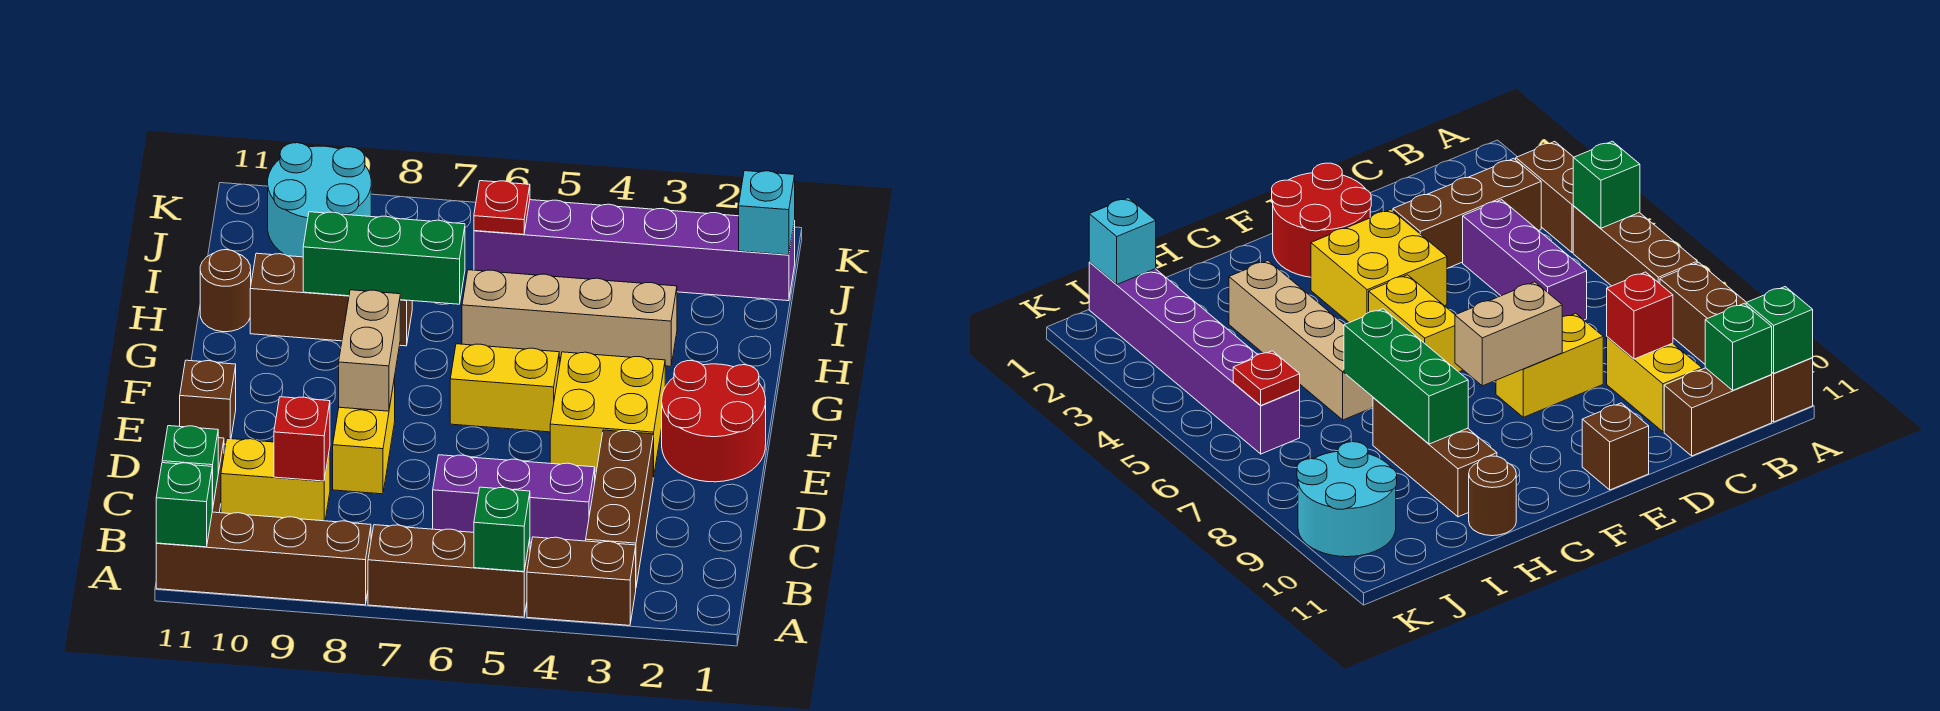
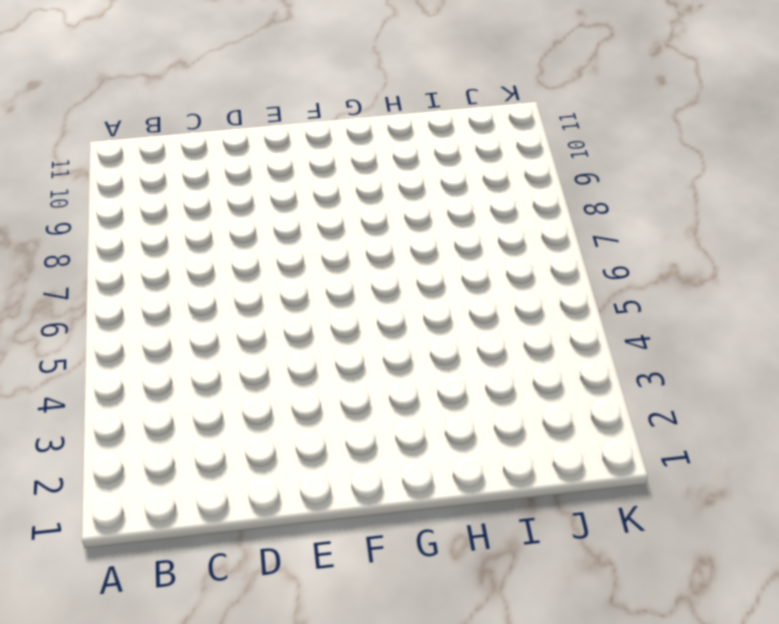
none -> brown brick A3:A4 level 1
none -> brown brick A5:A7 level 1
none -> brown brick A8:A11 level 1

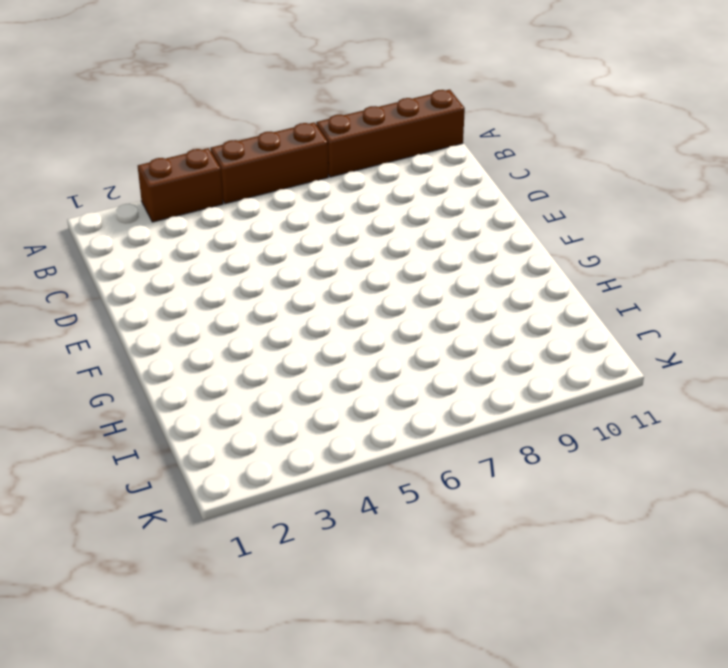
none -> brown brick B3:D3 level 1
none -> brown brick B11:C11 level 1
none -> purple brick C4:C6 level 1

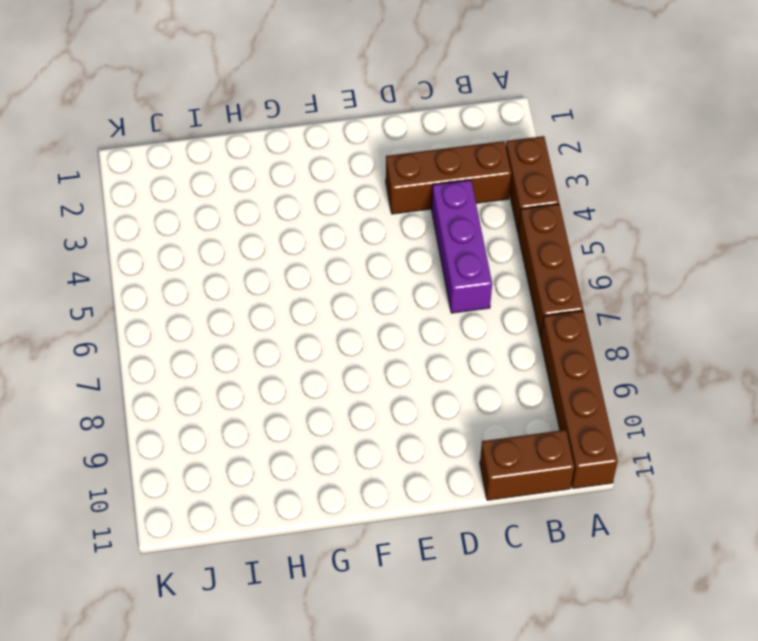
none -> yellow brick C9:C10 level 1
none -> yellow brick D8:E8 level 1
none -> red round brick E1:F2 level 1

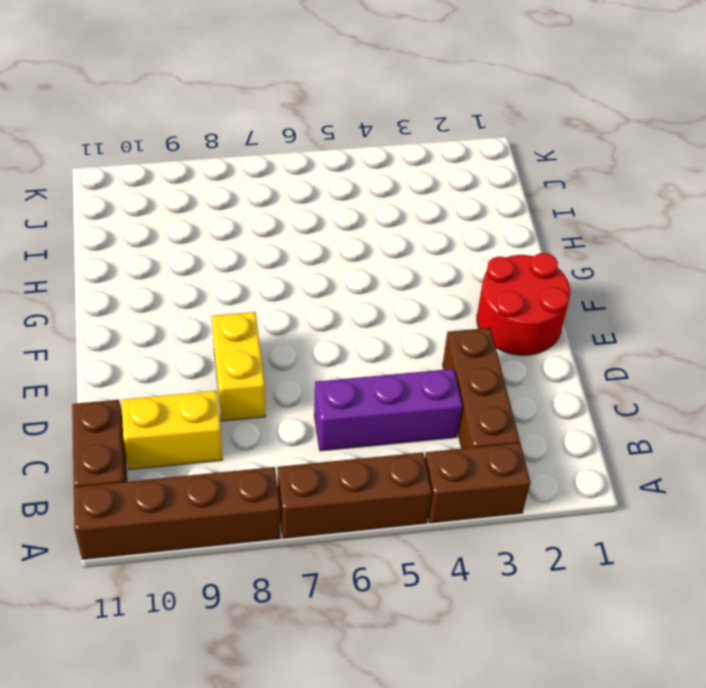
none -> yellow brick E3:F4 level 1
none -> brown brick E11 level 1
none -> yellow brick F5:F6 level 1

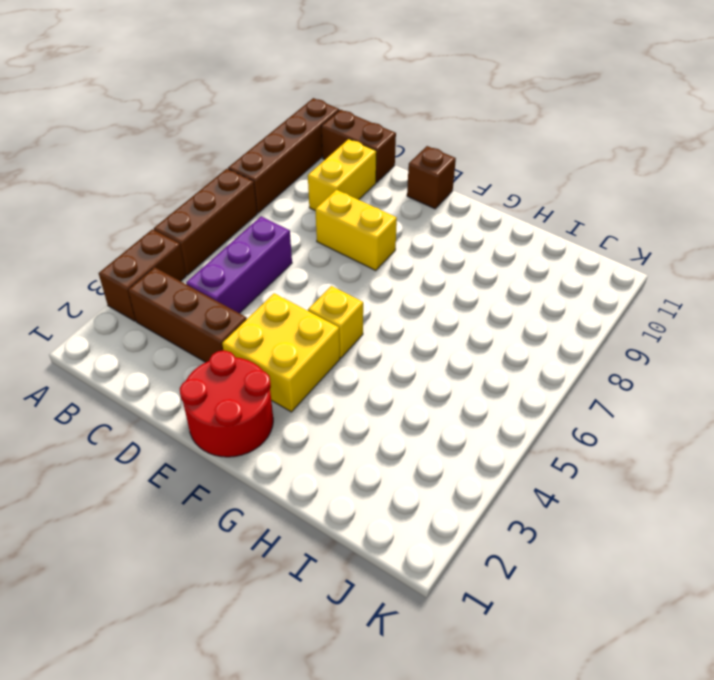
yellow brick F5 level 1 -> yellow brick F5:F6 level 1
none -> tan brick H3:H6 level 1
none -> brown brick H8:H10 level 1
none -> brown round brick H11 level 1

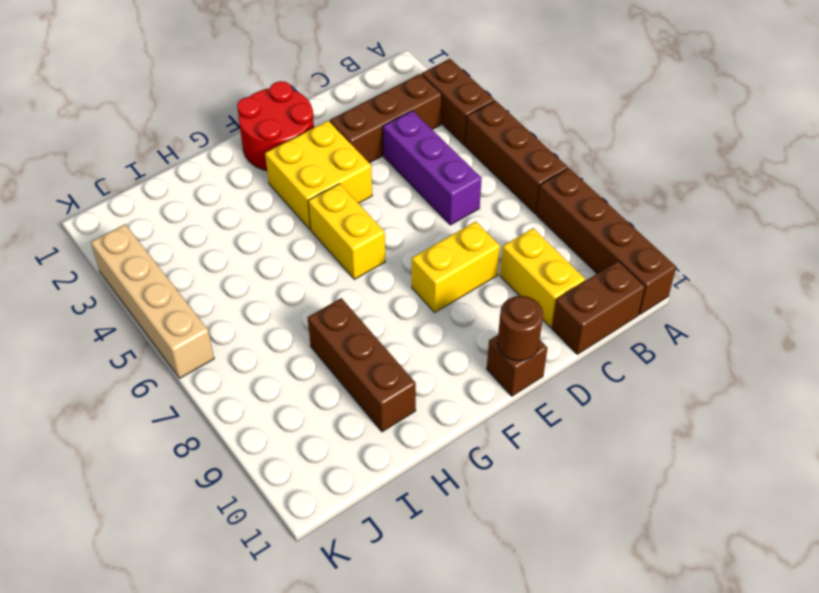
brown round brick E11 level 2 -> brown round brick H11 level 1
tan brick K3:K6 level 1 -> tan brick H3:H6 level 1
none -> purple brick J1:J6 level 1
none -> cyan round brick J9:K10 level 1
none -> green brick A5 level 2

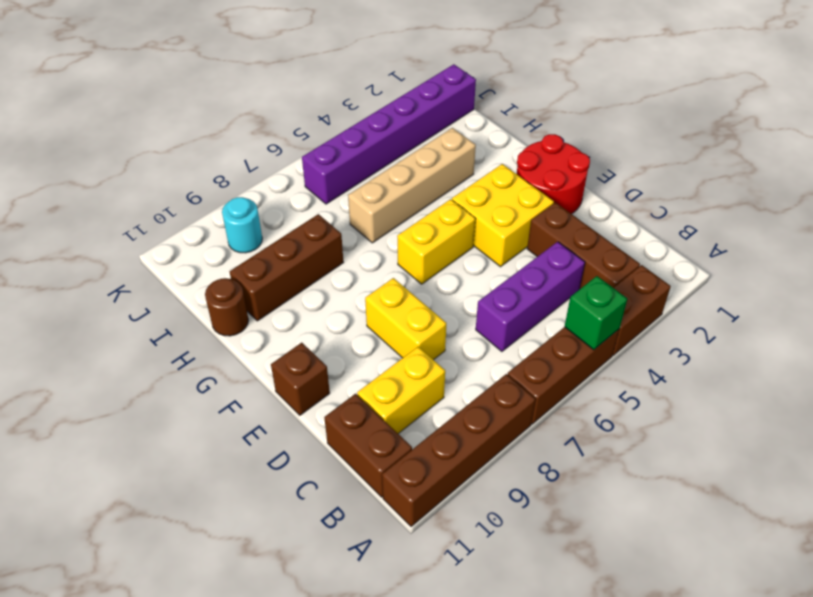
cyan round brick J9 level 1 -> cyan round brick J9:K10 level 1
none -> green brick A11 level 2
none -> green brick B11 level 2
none -> red brick C9 level 2

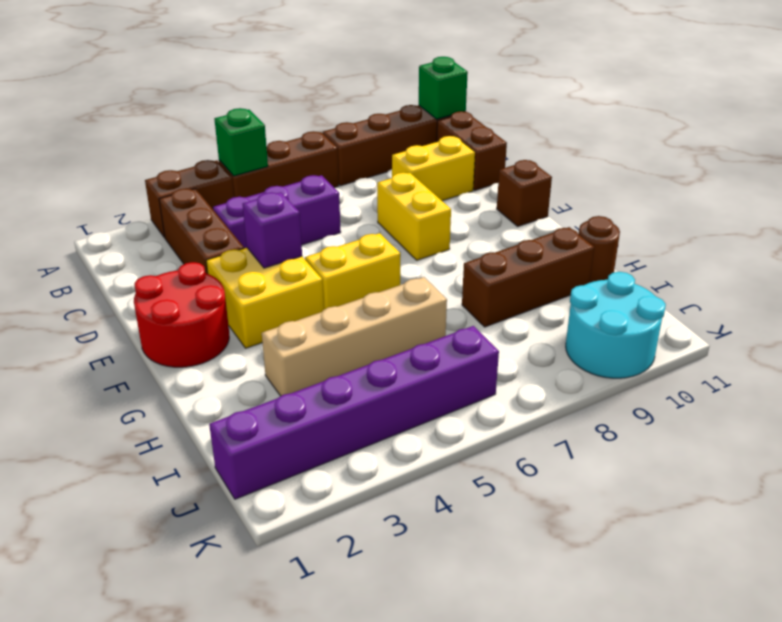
purple brick E4 level 2 -> none
none -> green brick B11 level 2
none -> red brick C9 level 2
none -> tan brick E8:F8 level 2

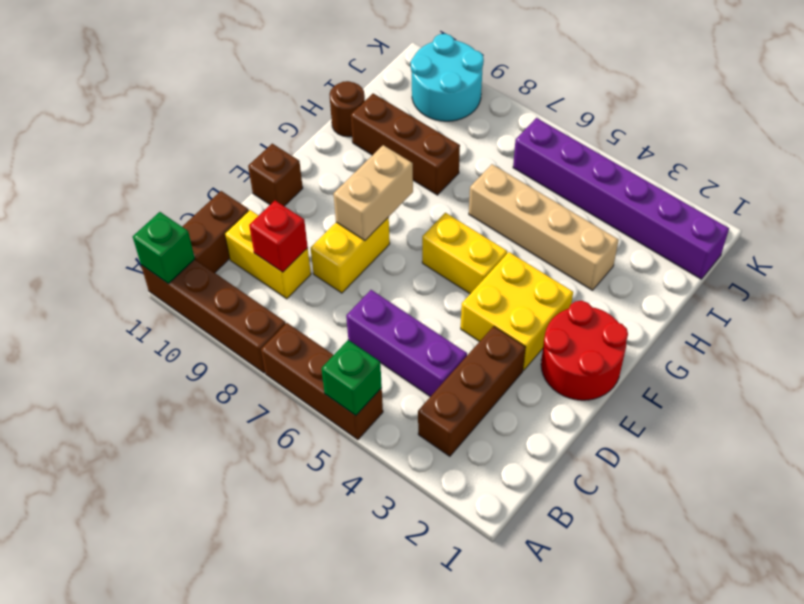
none -> brown brick A3:A4 level 1
none -> green brick B11 level 2
none -> green brick H7:H9 level 2

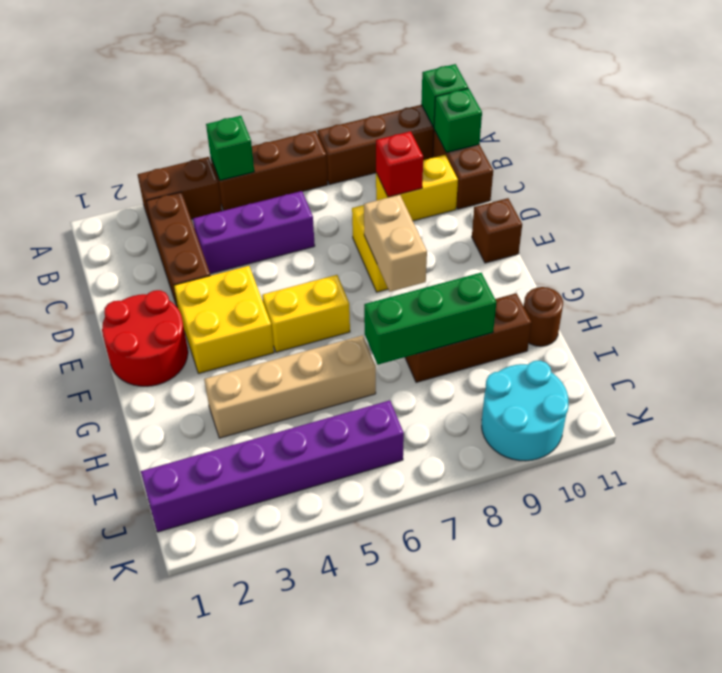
none -> cyan brick J1 level 2
none -> red plate J6 level 2

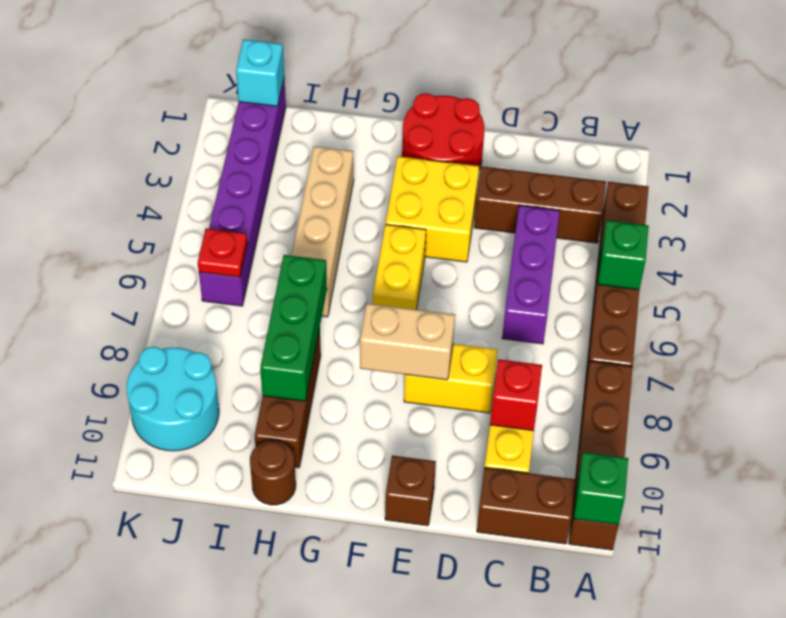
none -> green brick B11 level 2

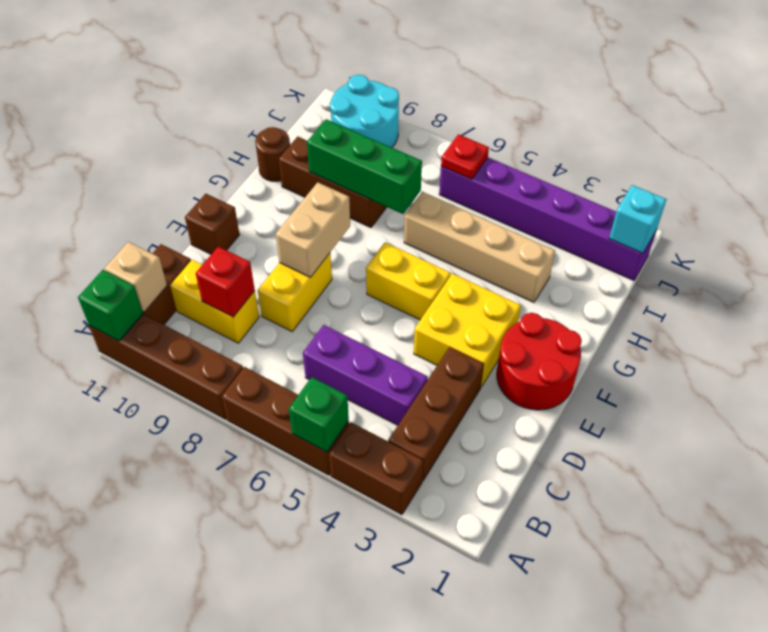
tan brick B11 level 2 -> green brick B11 level 2

